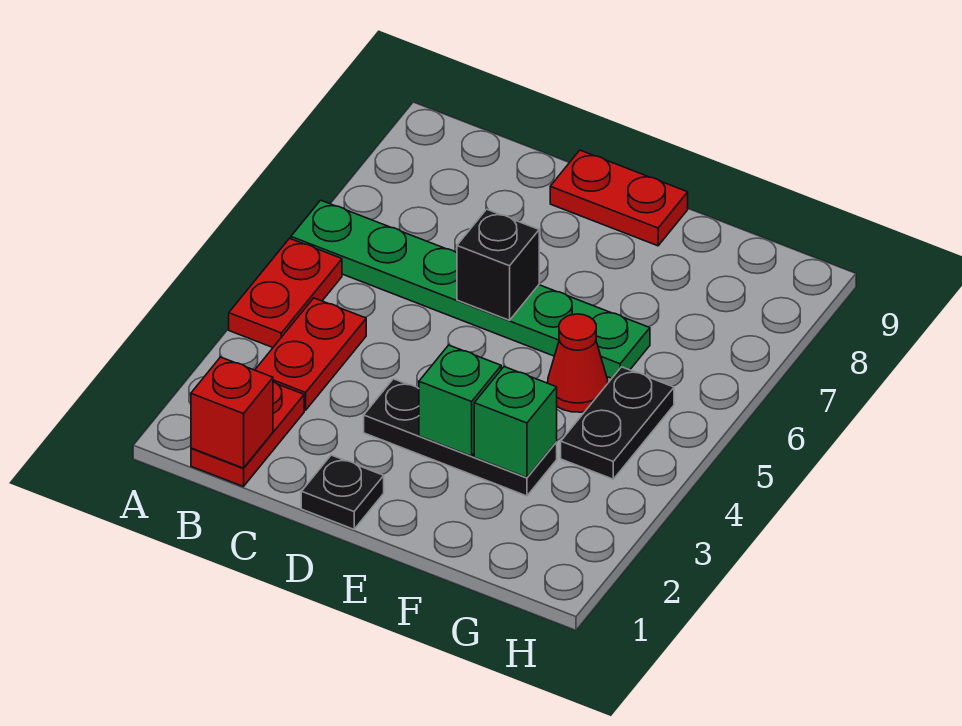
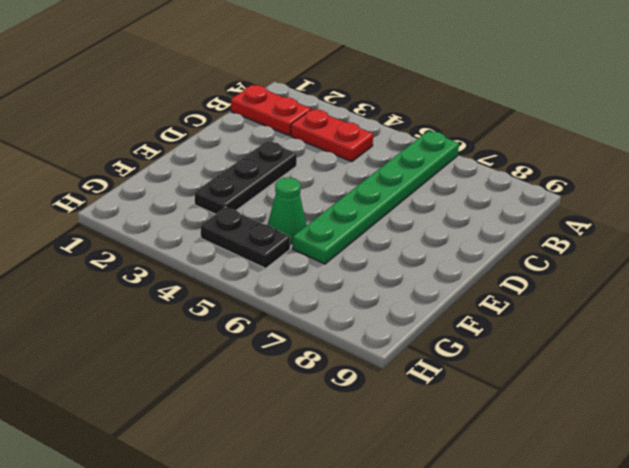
green cone F5 level 1 -> red cone F5 level 1
none -> red plate A4:A5 level 1
none -> black plate D1 level 1
none -> red plate D9:E9 level 1

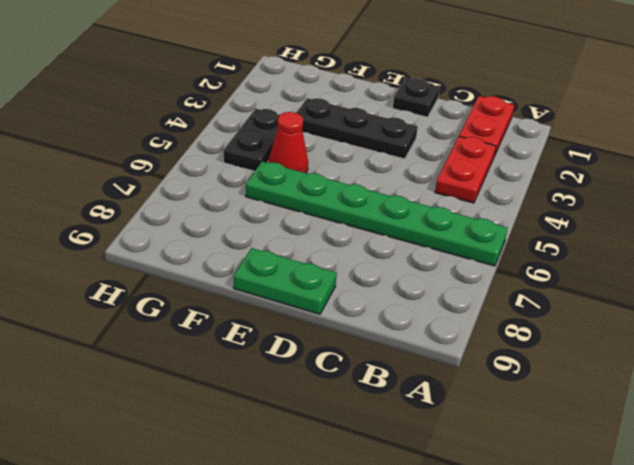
green plate D9:E9 level 1 -> red plate D9:E9 level 1
none -> red plate A4:A5 level 1
none -> red brick B1 level 2
none -> black brick D6 level 2

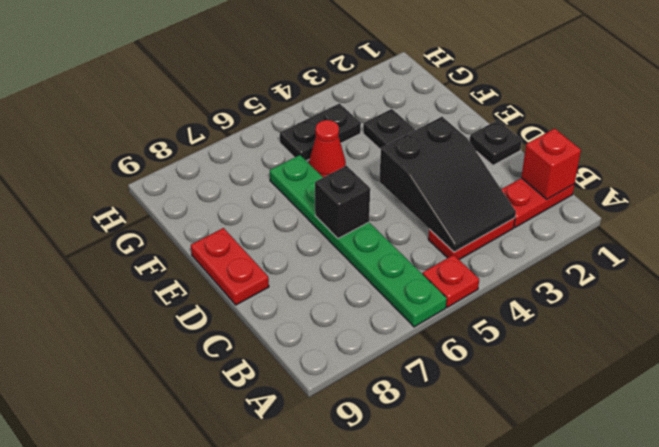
red plate A5 level 1 -> red plate A4:A5 level 1
black slope B3:D4 level 2 top D -> none
none -> green brick E3 level 2
none -> green brick F3 level 2

